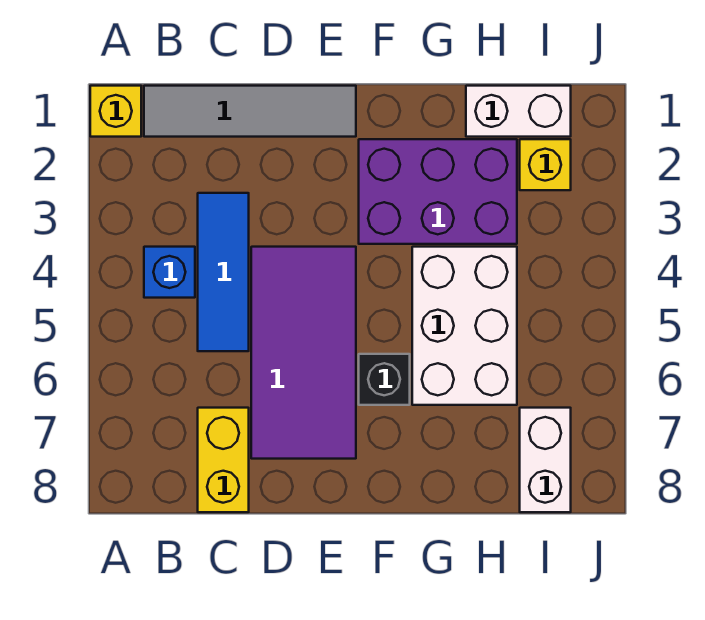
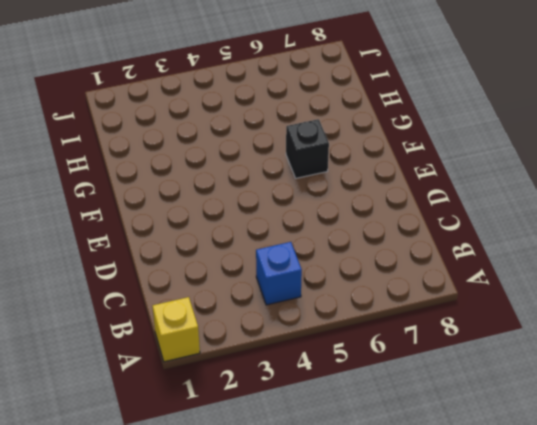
none -> grey tile B1:E1 level 1
none -> blue tile C3:C5 level 1
none -> yellow brick C7:C8 level 1

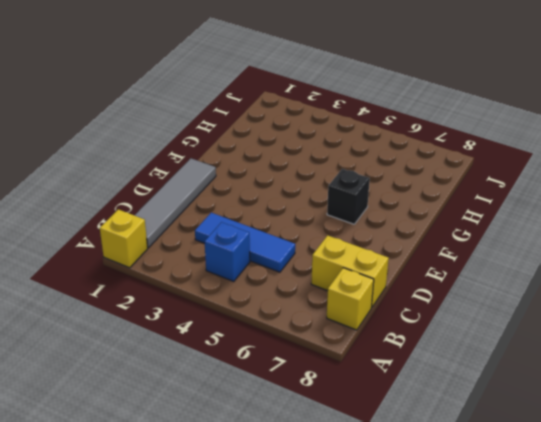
yellow brick B8 level 1 -> yellow brick I2 level 1
none -> purple tile D4:E7 level 1
none -> purple brick F2:H3 level 1
none -> white brick G4:H6 level 1

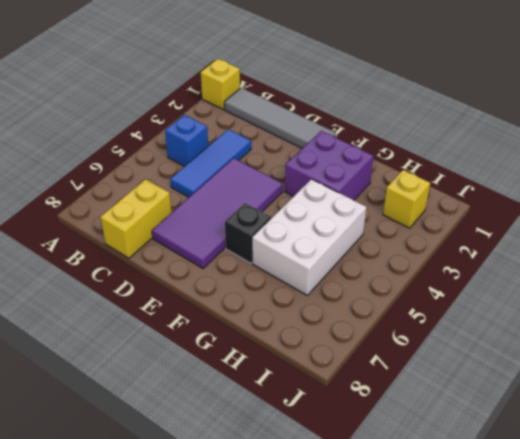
purple brick F2:G3 level 1 -> purple brick F2:H3 level 1
none -> white brick H1:I1 level 1
none -> white brick I7:I8 level 1

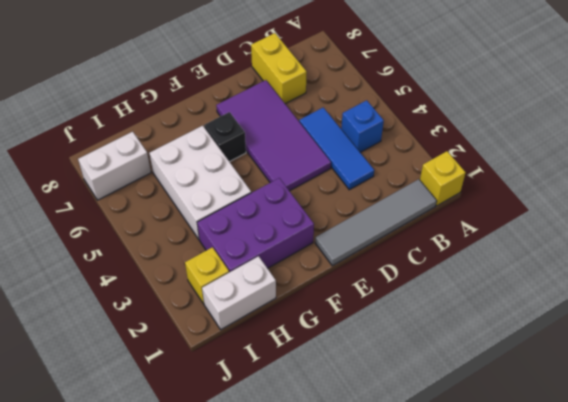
white brick I7:J7 level 1 -> white brick I7:I8 level 1

